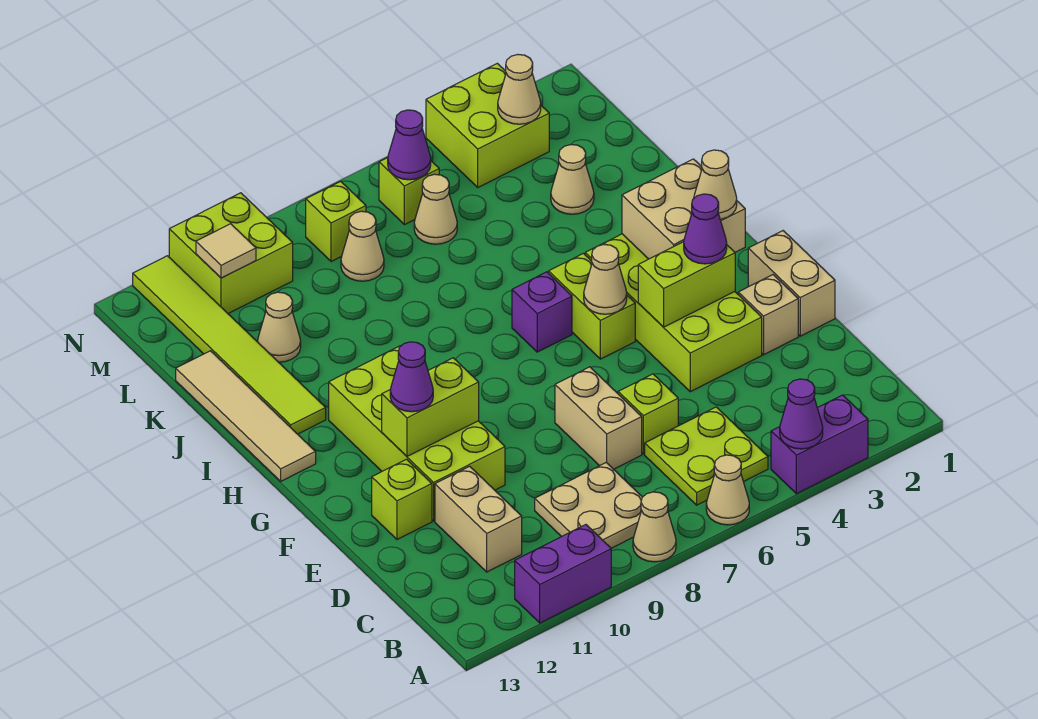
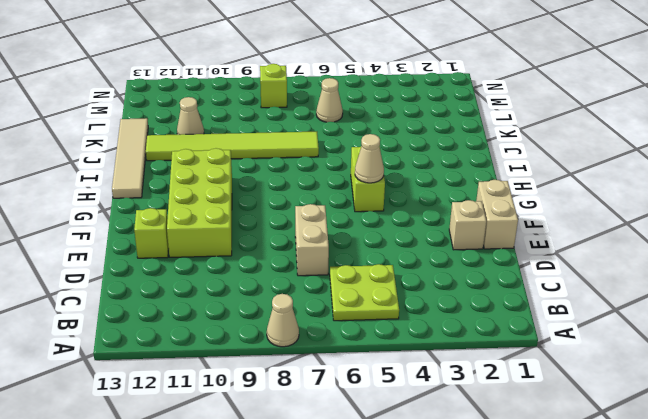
lime tile J7:J12 level 1 -> lime tile I12:N12 level 1
none -> purple brick A3:A4 level 1
none -> tan cone A6 level 1
none -> purple brick A10:A11 level 1
none -> tan plate B8:C9 level 1

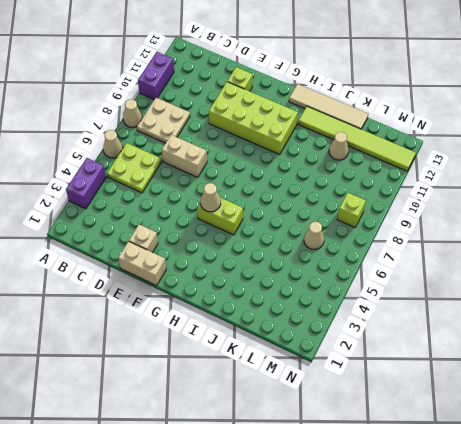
none -> tan brick C11:D11 level 1
none -> lime brick D6 level 1
none -> lime brick E3:H4 level 1
none -> purple brick H6 level 1

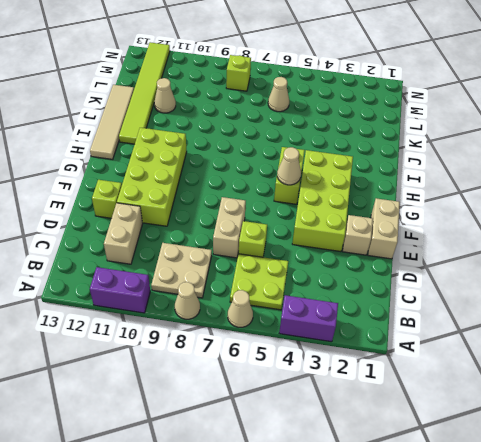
none -> purple brick H6 level 1
none -> tan cone K3 level 1
none -> tan cone L8 level 1
none -> lime brick M3:N4 level 1

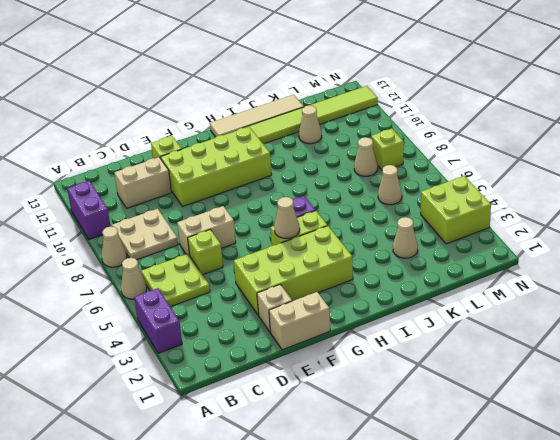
none -> lime brick M6 level 1
none -> lime brick M10:N11 level 1
none -> purple cone A4 level 2
none -> lime brick F3:F4 level 2

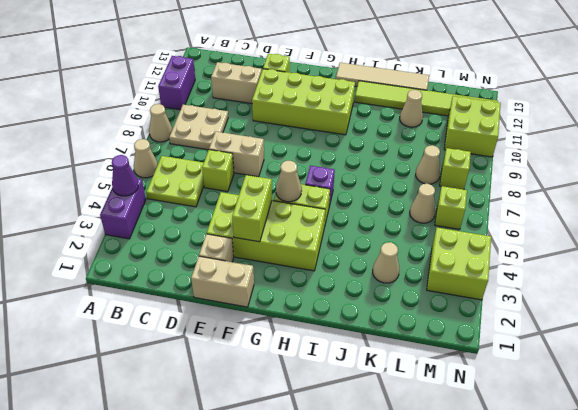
none -> lime brick F10:F11 level 2
none -> tan brick G2:H3 level 2
none -> tan cone M3 level 2
none -> purple cone M6 level 2

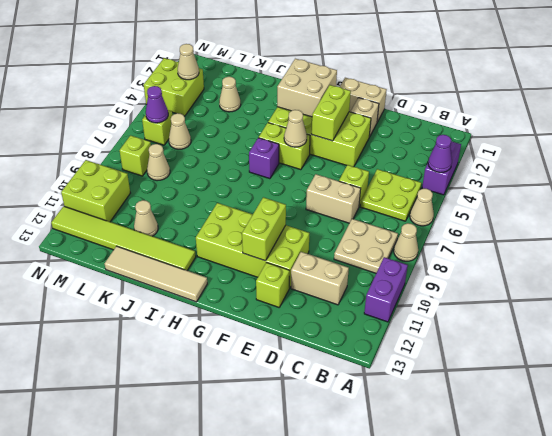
none -> tan tile M11 level 2
none -> purple cone F3 level 3
none -> purple cone F11 level 3
none -> tan cone G2 level 3

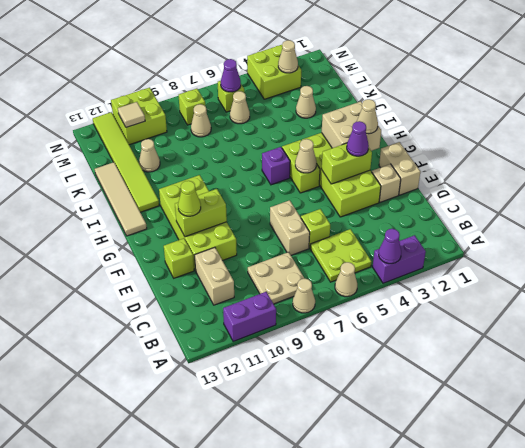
lime cone F11 level 3 -> purple cone F11 level 3

